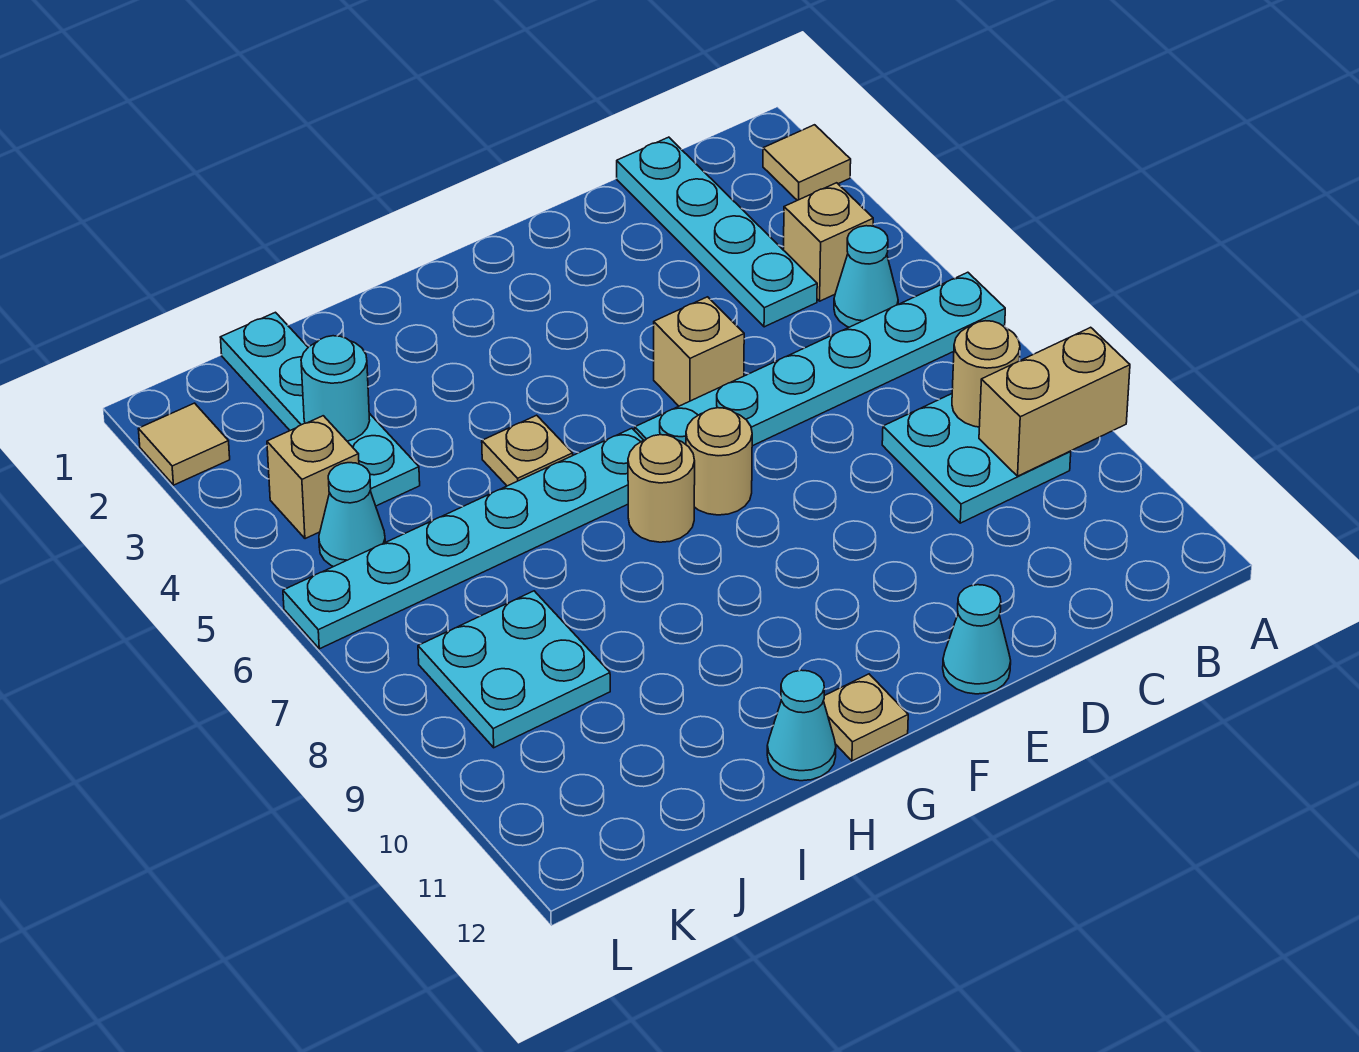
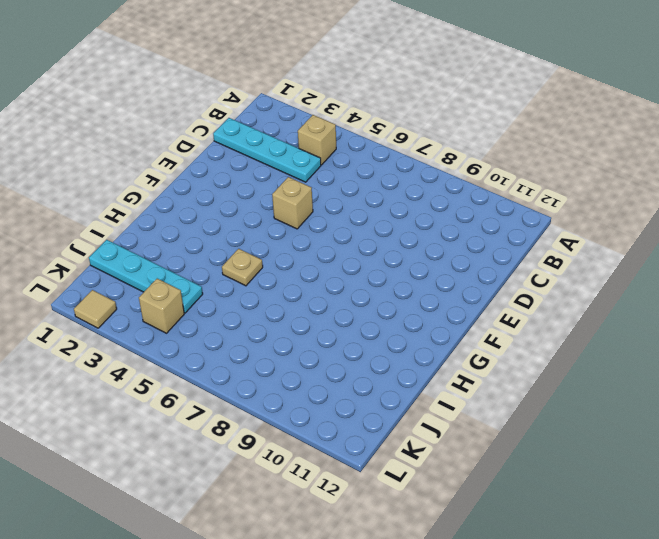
none -> tan tile A2 level 1
none -> cyan plate A6:F6 level 1
none -> cyan cone B5 level 1

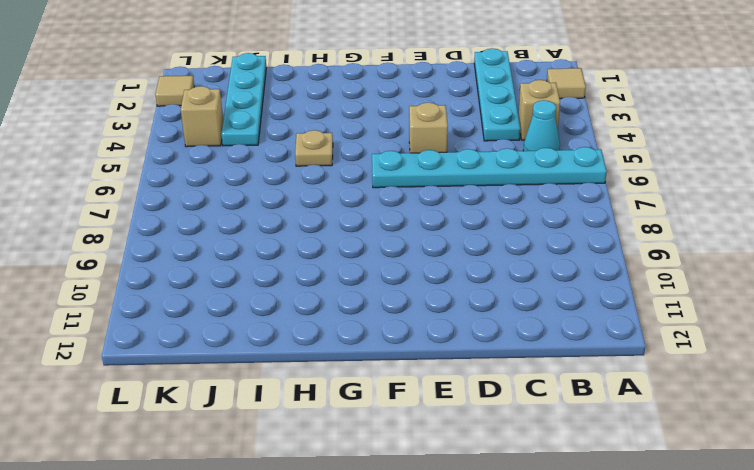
none -> cyan plate B8:C9 level 1
none -> cyan cone E12 level 1
none -> tan round brick F7 level 1

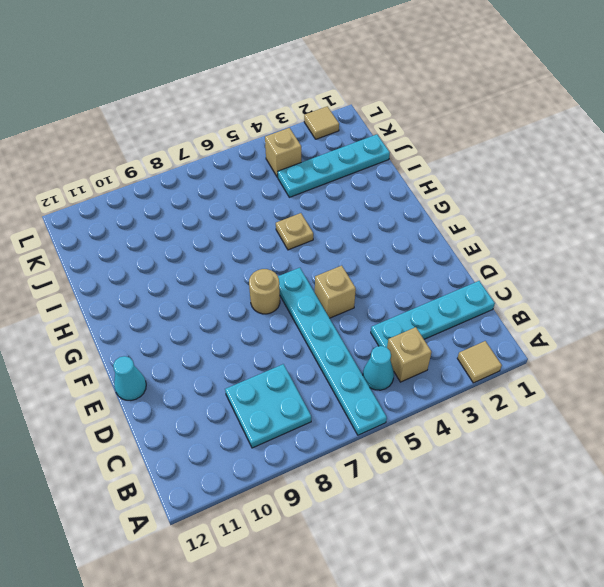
none -> cyan plate G6:L6 level 1
none -> tan round brick G7 level 1
none -> tan plate G12 level 1

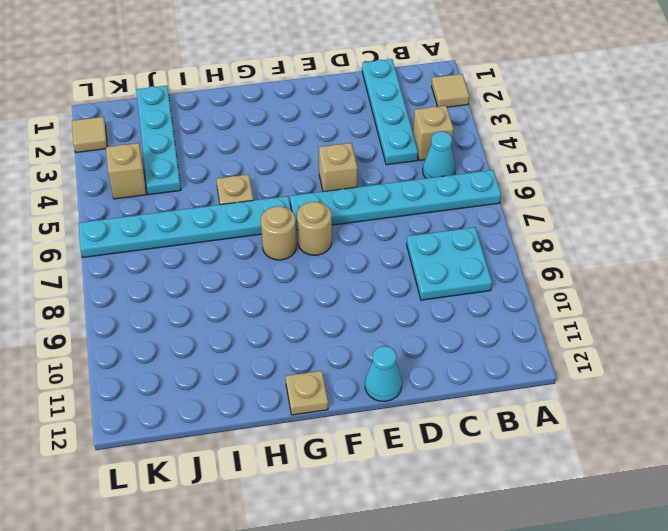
none -> cyan cone H12 level 1
none -> cyan plate J8:K9 level 1
none -> cyan cone K5 level 1

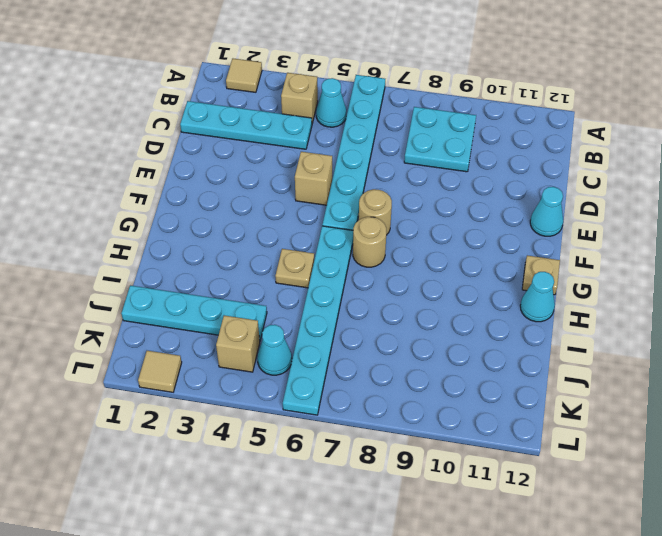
none -> cyan plate J8:K9 level 1
none -> tan brick A9:B9 level 2
none -> tan round brick B8 level 2

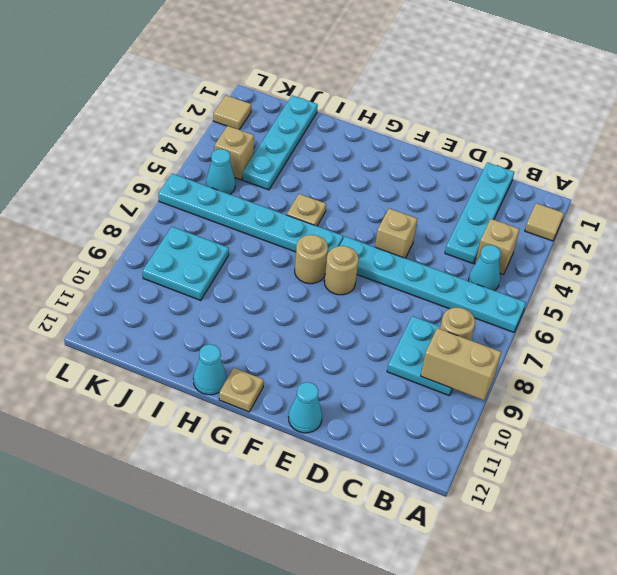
none -> cyan round brick J3 level 2

